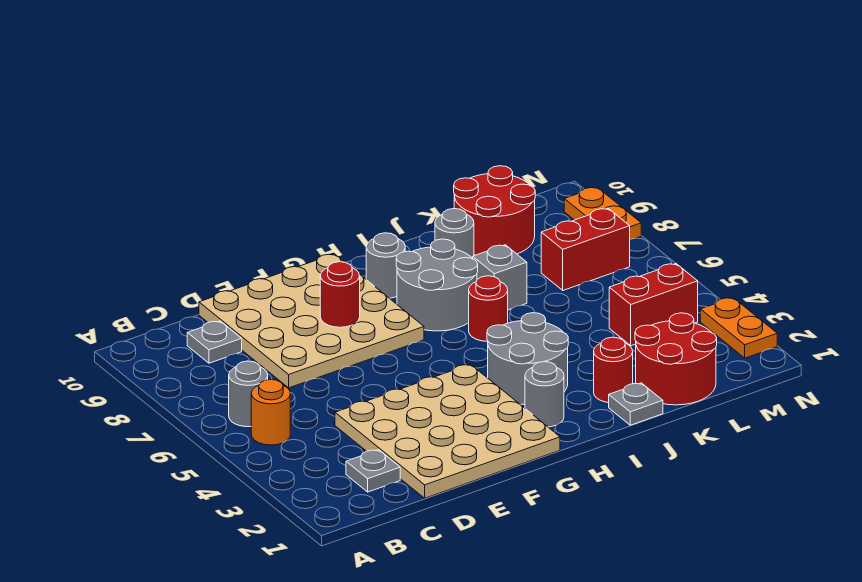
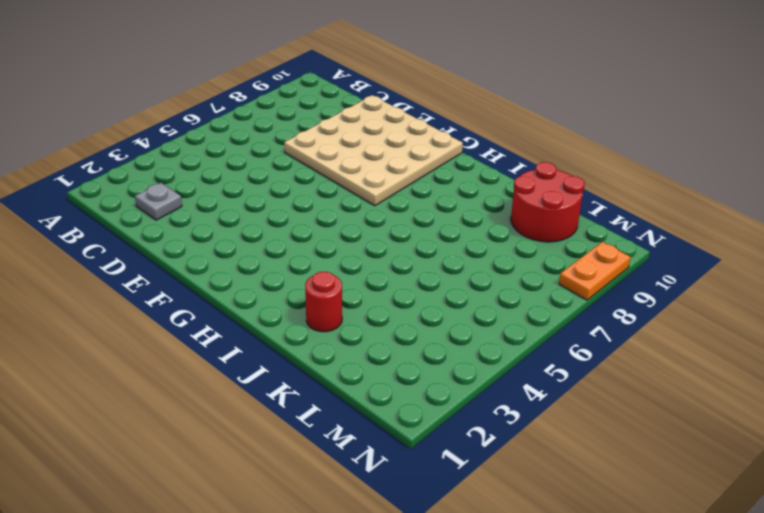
none -> orange round brick B5 level 1
none -> grey round brick B6 level 1
none -> grey plate C9 level 1

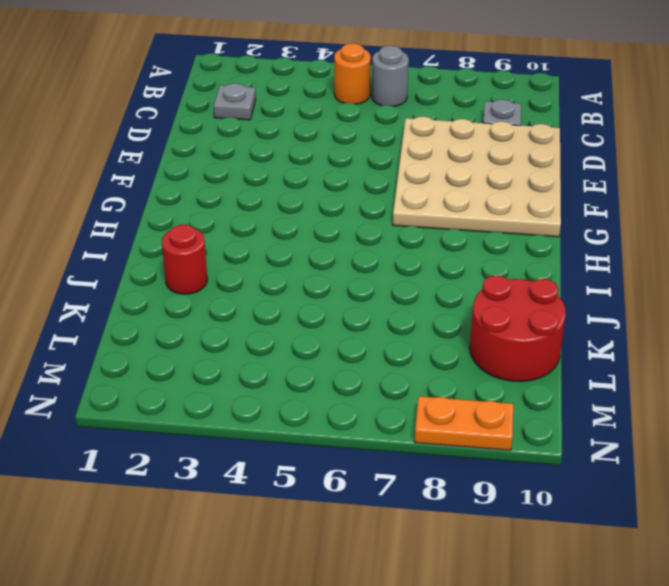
none -> tan plate D1:G4 level 1
none -> grey round brick H2 level 1
none -> grey round brick H3:I4 level 1

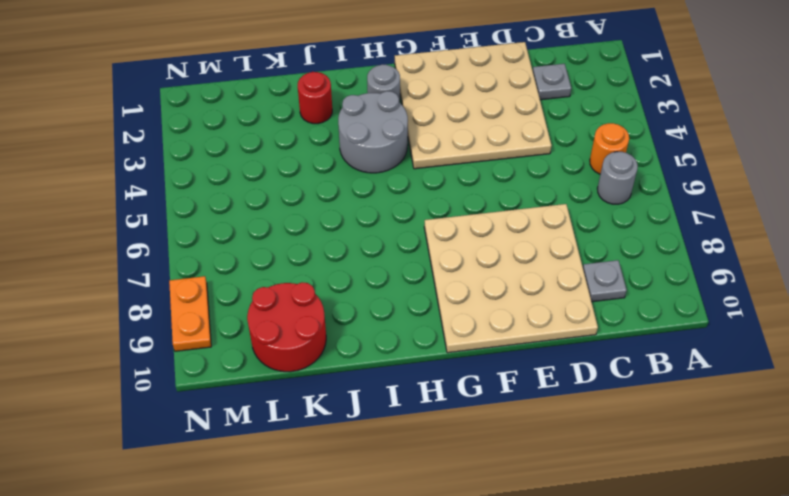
none -> grey round brick H7:I8 level 1
none -> grey round brick H9 level 1
none -> red round brick I6 level 1

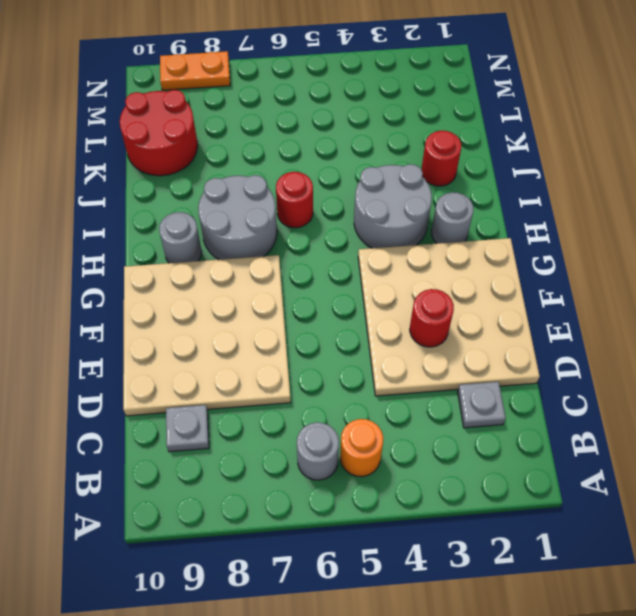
red round brick E3 level 2 -> red round brick F8 level 2
none -> grey plate J1 level 1
none -> grey brick J7 level 1
none -> grey round brick J9 level 1

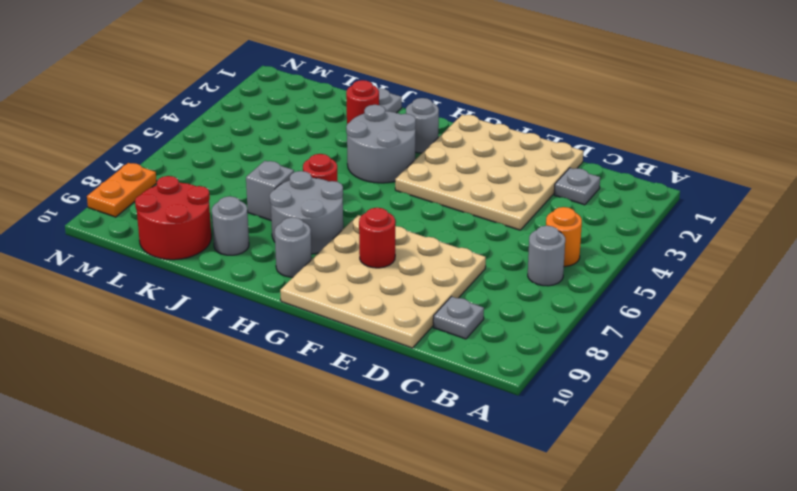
none -> red round brick K1:L2 level 1
none -> red brick L4:M4 level 1
none -> red brick L7:M7 level 1

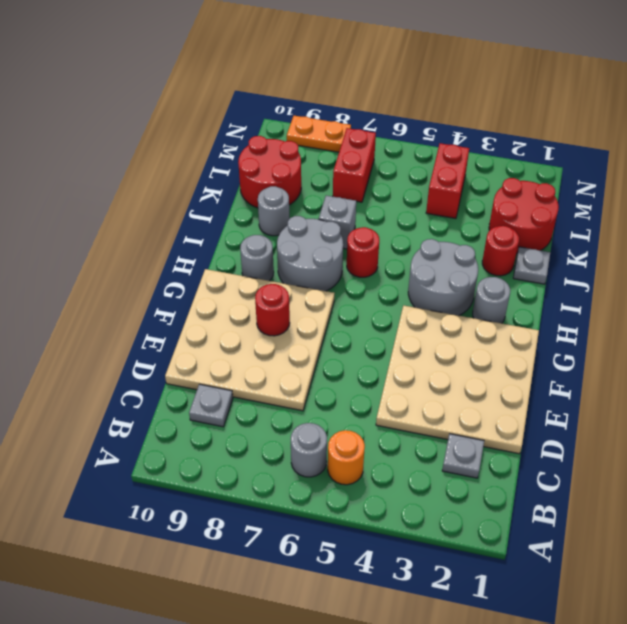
none -> orange plate N2:N3 level 1

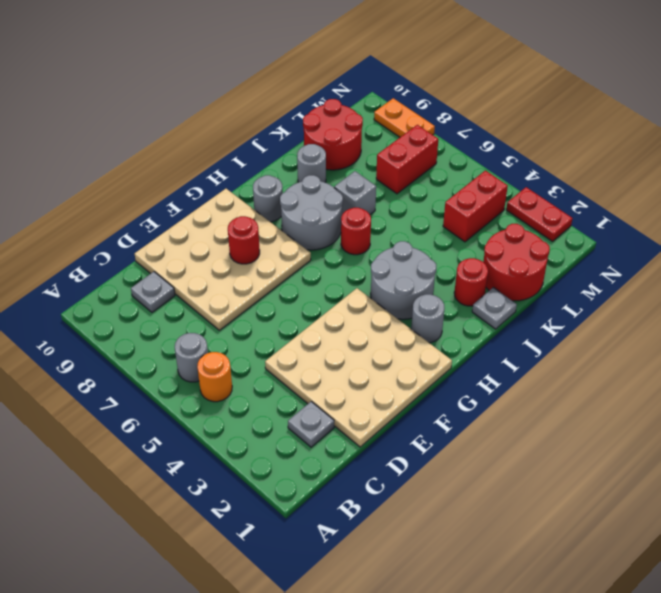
red plate N2:N3 level 1 -> orange plate N2:N3 level 1

